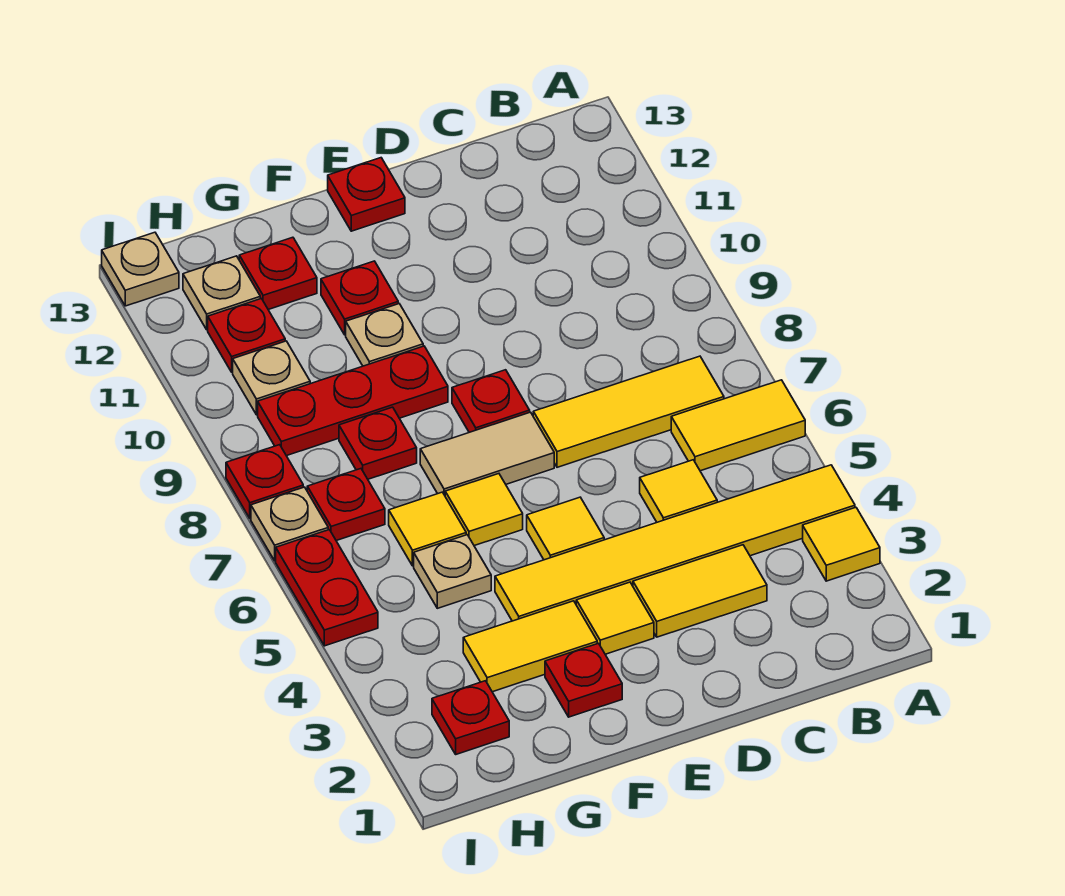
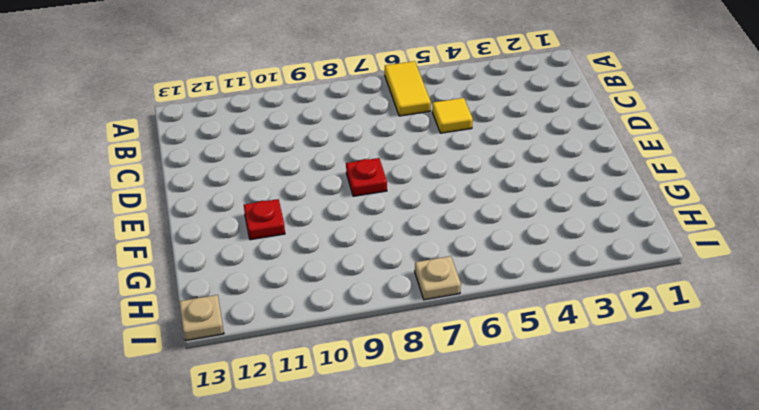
none -> yellow tile A3 level 1
none -> yellow tile A4:F4 level 1
none -> yellow tile B7:D7 level 1
none -> yellow tile C3:D3 level 1

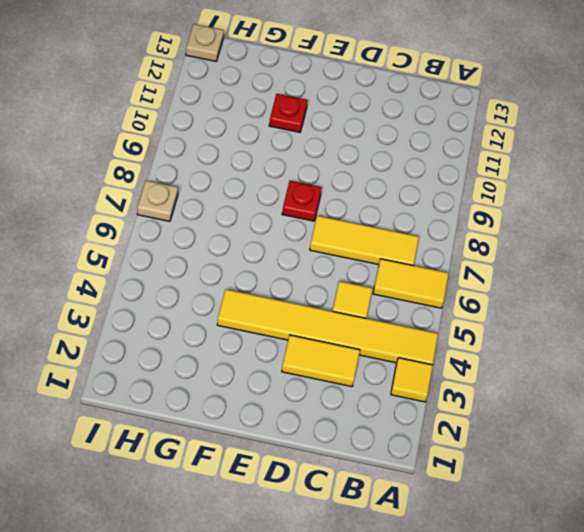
none -> yellow tile E3 level 1
none -> yellow tile E5 level 1
none -> tan tile E7:F7 level 1
none -> red plate E13 level 1

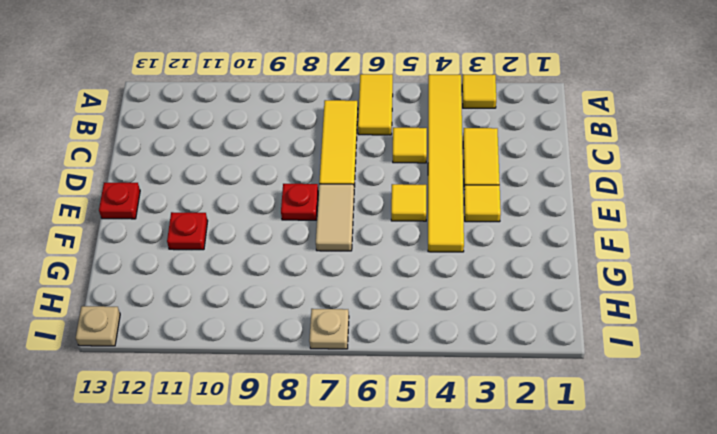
none -> red plate F2 level 1
none -> yellow tile F3:G3 level 1
none -> yellow tile F6 level 1
none -> red plate F9:H9 level 1

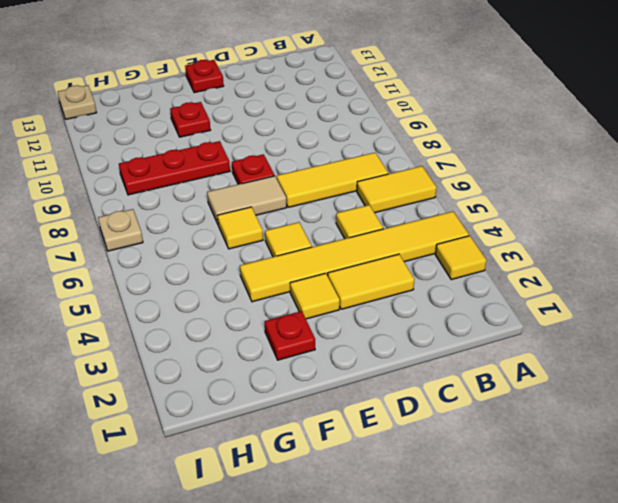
none -> yellow tile F3:G3 level 1
none -> tan plate F10 level 1
none -> tan plate G5 level 1
none -> yellow tile G6 level 1

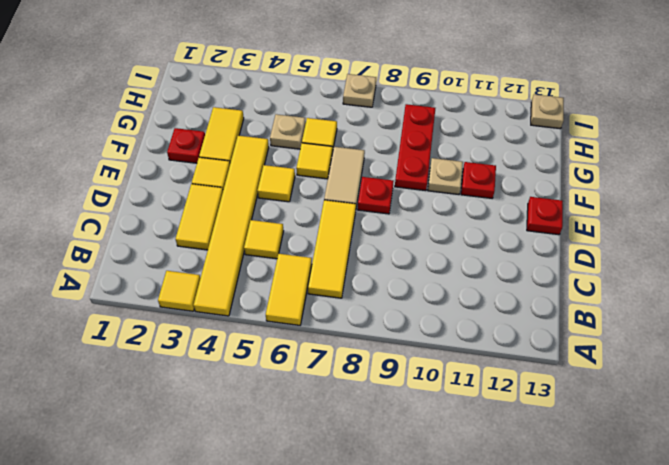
none -> red plate G8 level 1
none -> red plate G12 level 1
none -> red plate H2 level 1
none -> red plate H7 level 1

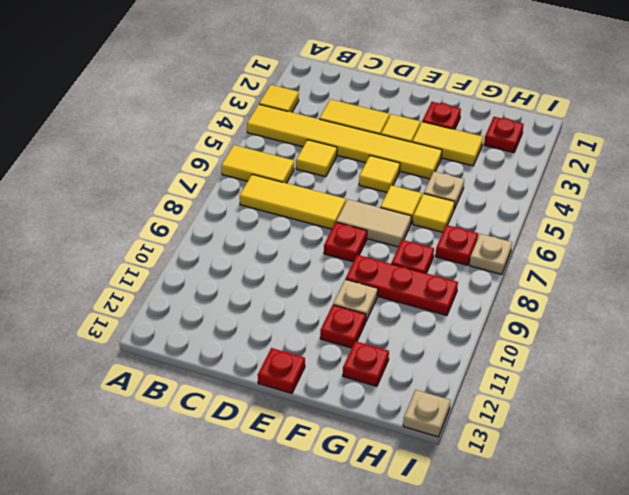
none -> tan plate H10 level 1
none -> red plate H11 level 1
none -> tan plate H12 level 1
none -> red plate I5:I6 level 1

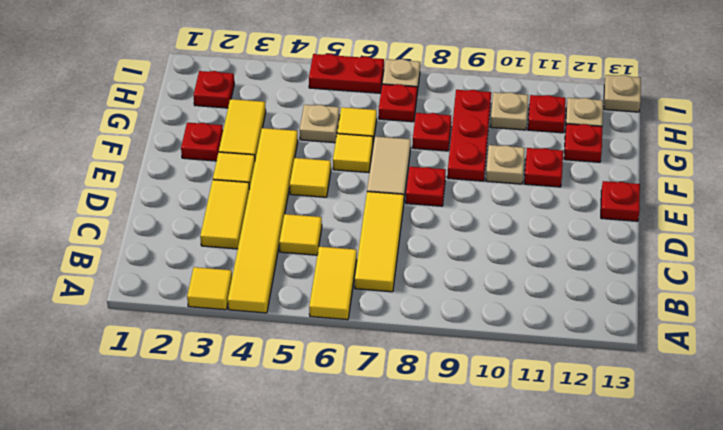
none -> red plate I8 level 1

